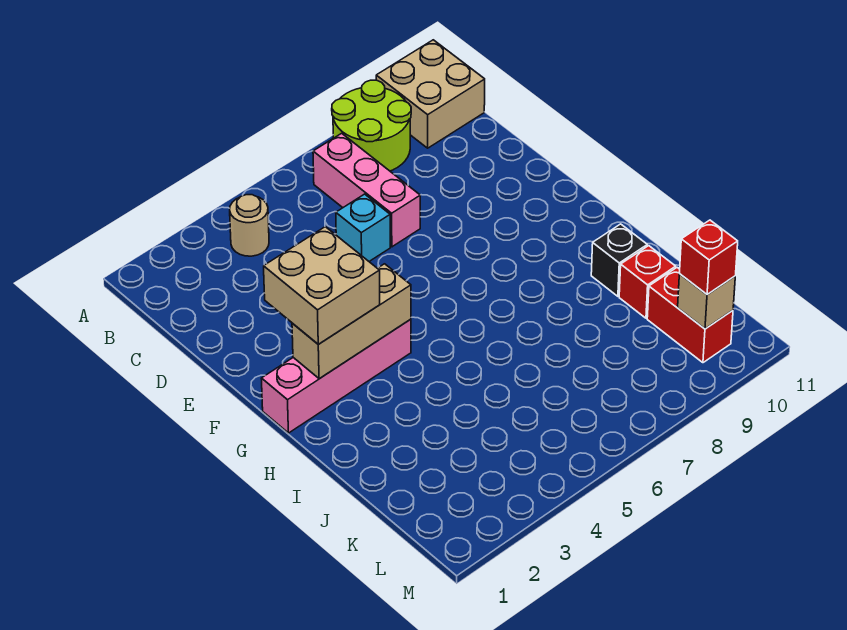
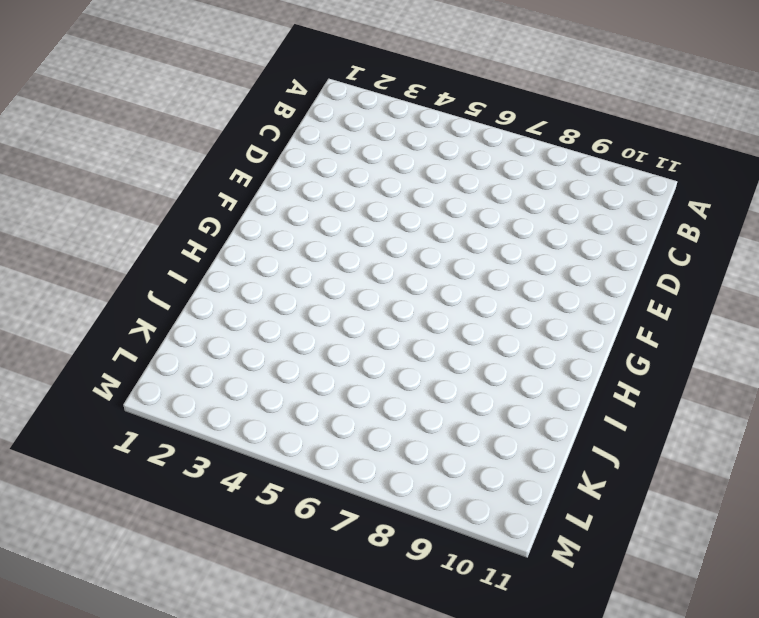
none -> lime round brick A8:B9 level 1
none -> tan brick A10:B11 level 1
none -> tan round brick B4 level 1

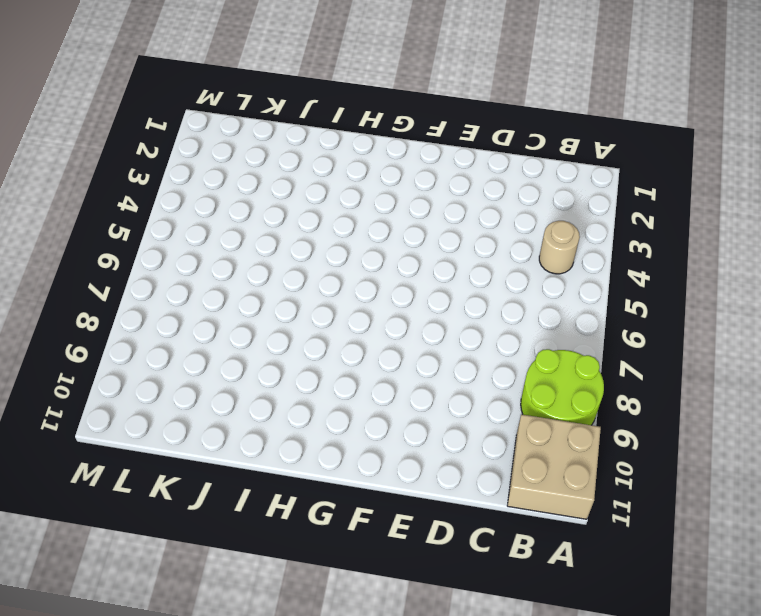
none -> pink brick B7:D7 level 1
none -> cyan brick D6 level 1
none -> pink brick G1:G4 level 1

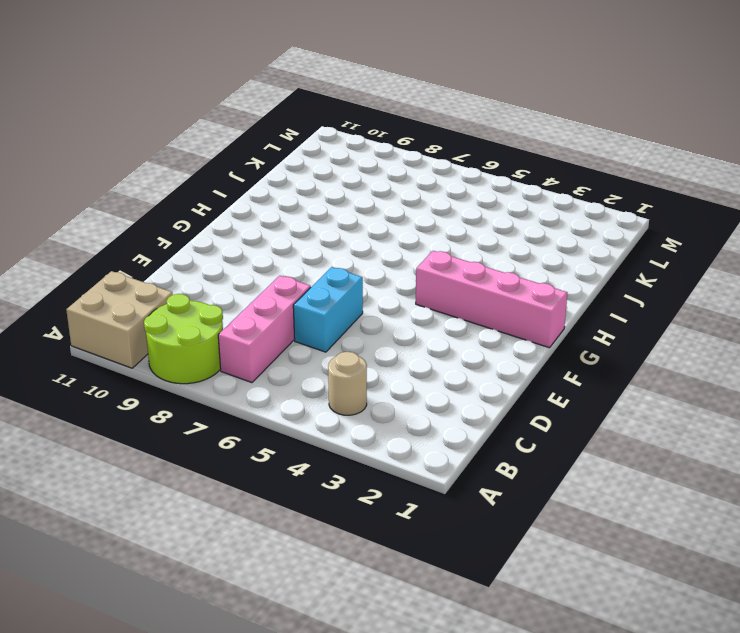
cyan brick D6:E6 level 1 -> cyan brick D6 level 1
none -> black brick I10 level 1
none -> red brick J10 level 1
none -> red brick K10:L10 level 1

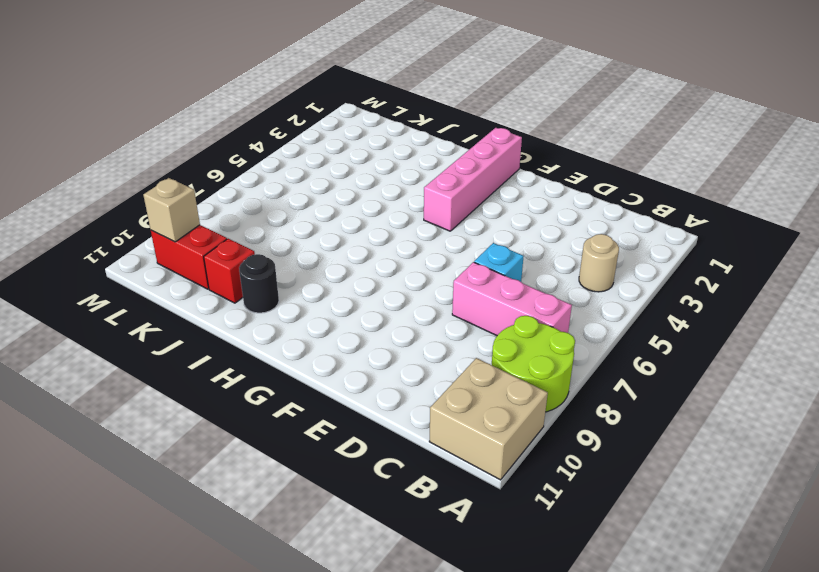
black round brick I10 level 1 -> black brick I10 level 1
none -> tan brick G2:G4 level 2
none -> tan brick F2:G3 level 3
none -> red brick L10 level 3

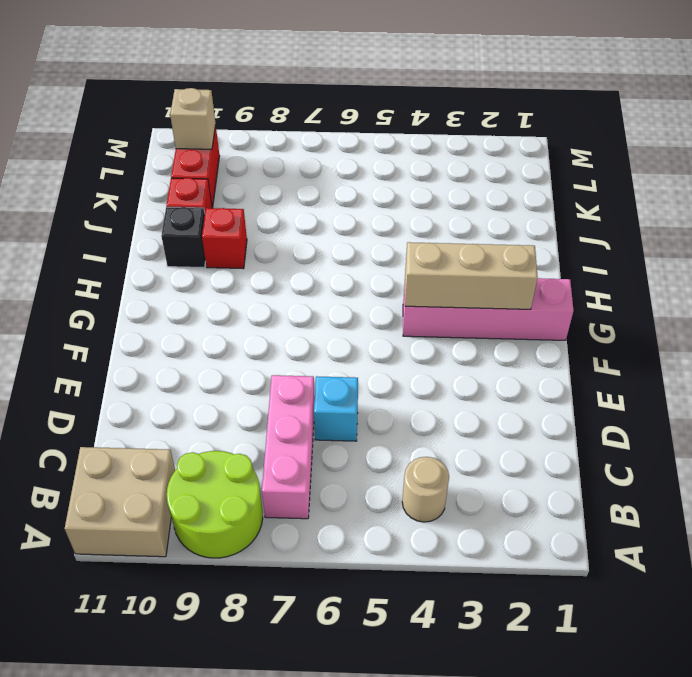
red brick I9 level 1 -> red brick L10 level 3
none -> tan brick F2:G3 level 3

